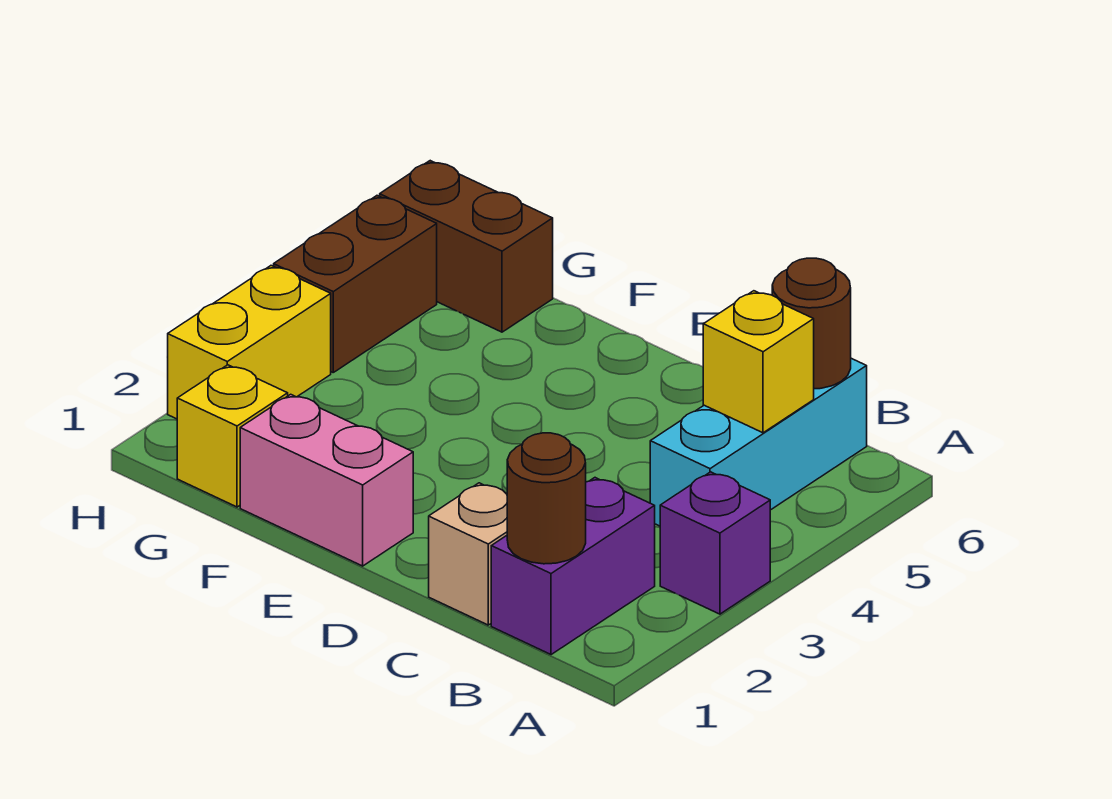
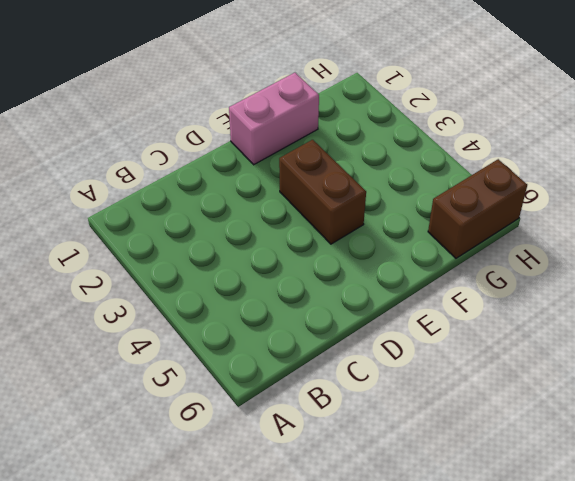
brown brick E3:E4 level 1 -> brown brick H4:H5 level 1
none -> purple brick A3 level 1
none -> purple brick B1:B2 level 1
none -> cyan brick B4:B6 level 1

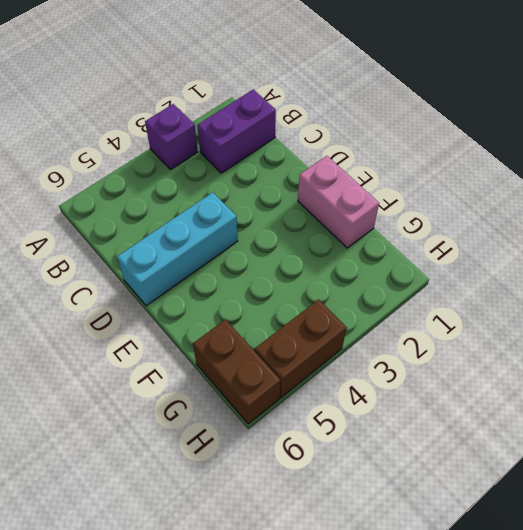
cyan brick D4:D6 level 1 -> cyan brick B4:B6 level 1
none -> tan brick C1 level 1
none -> yellow brick G1 level 1
none -> yellow brick H2:H3 level 1

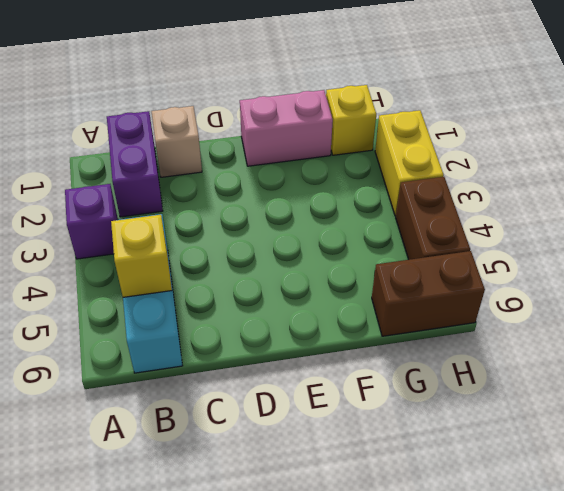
none -> brown round brick B1 level 2
none -> brown round brick B6 level 2

